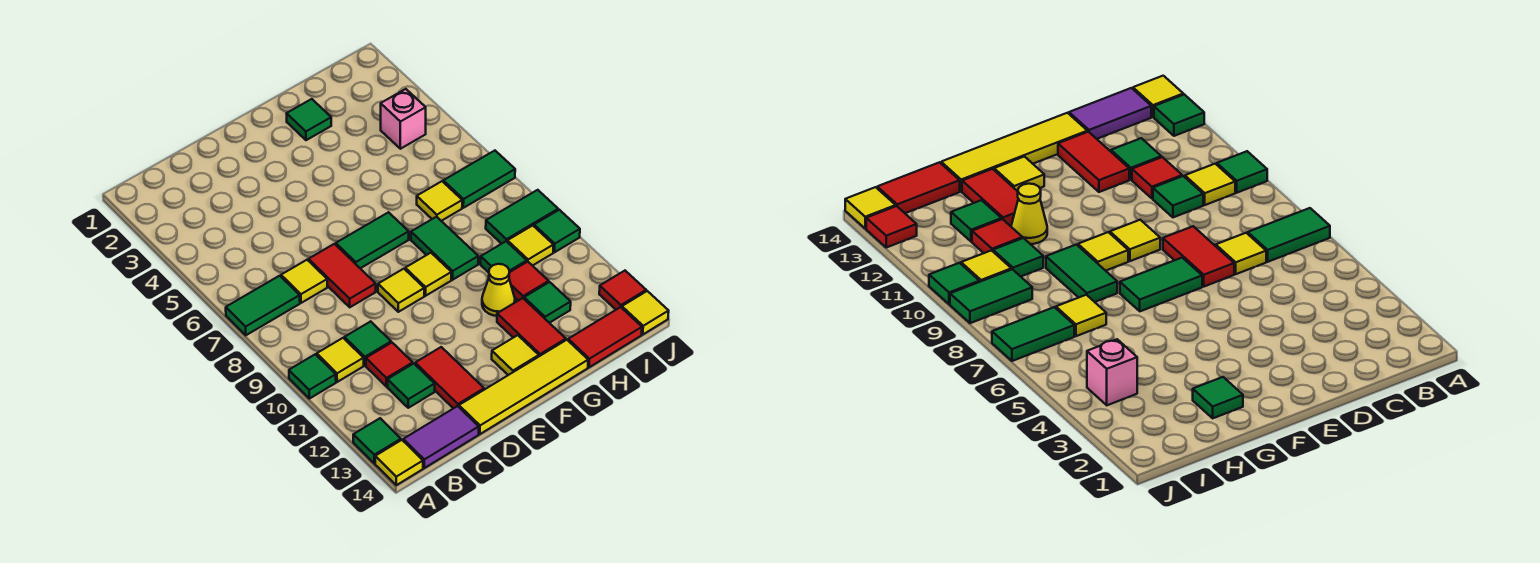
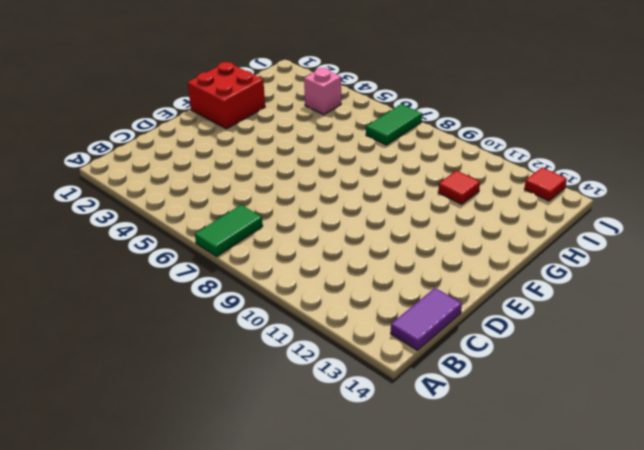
red brick F1:G2 level 1 -> green tile G2 level 1
none -> green tile A10 level 1
none -> green tile A13 level 1
none -> yellow tile A14 level 1
none -> yellow tile B10 level 1

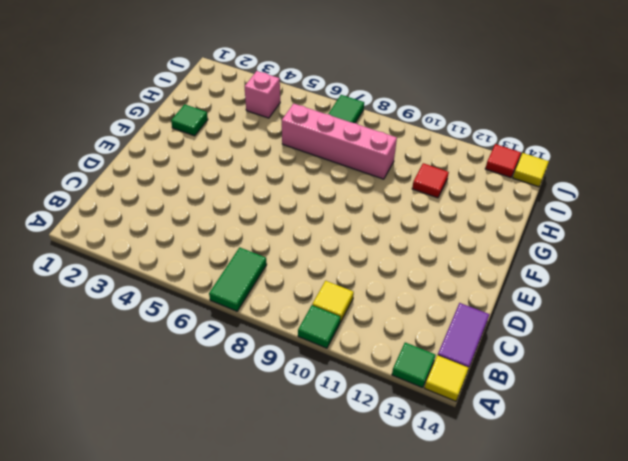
pink brick H6:H9 level 1 -> yellow tile H7 level 1
none -> yellow tile C7 level 1
none -> green tile C10 level 1
none -> red tile C11 level 1
none -> green tile C12 level 1

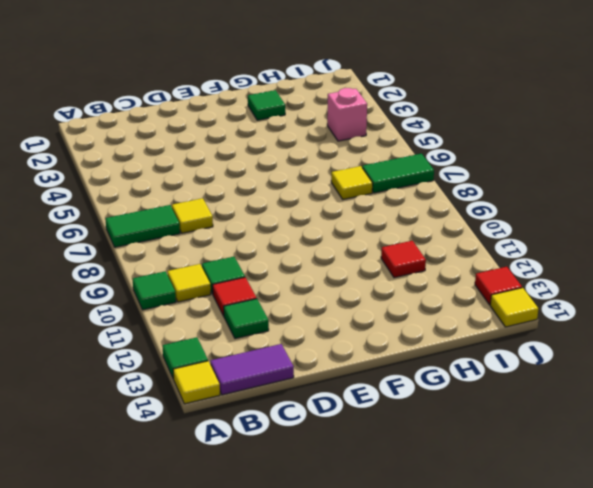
none -> red tile D7:D8 level 1
none -> red tile D12:D13 level 1
none -> yellow tile D14:G14 level 1
none -> green tile E7:F7 level 1

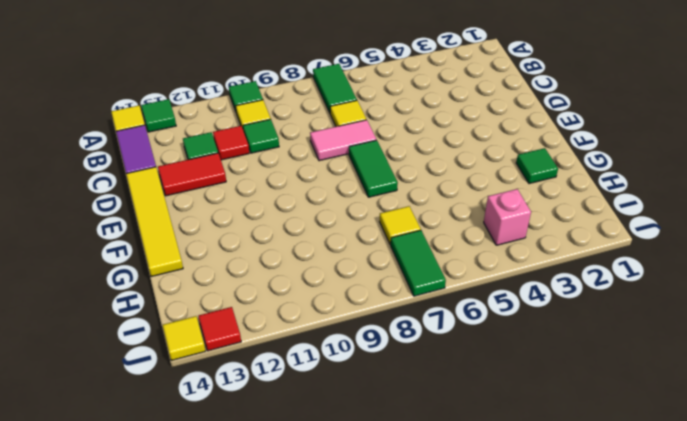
pink tile D7:D8 level 1 -> red tile D7:D8 level 1
none -> yellow tile E9 level 1
none -> yellow tile F9 level 1
none -> yellow tile F13 level 1
none -> green tile G8:G9 level 1

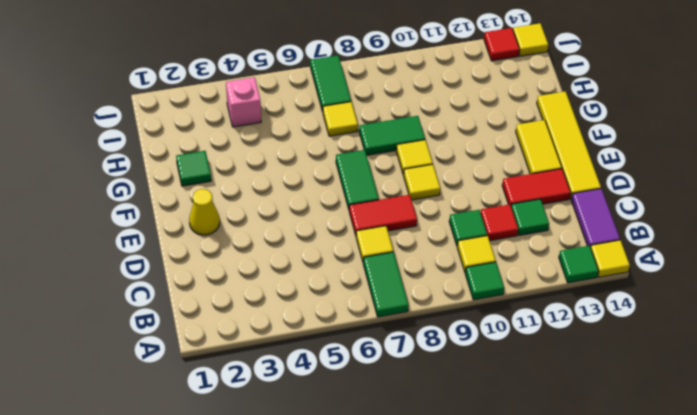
yellow cone E2 level 1 -> yellow cone G11 level 1
yellow tile E13:F13 level 1 -> yellow tile F13 level 1
none -> red tile G12:G13 level 1
none -> green tile H10 level 1
none -> red tile H11 level 1
none -> green tile H12 level 1

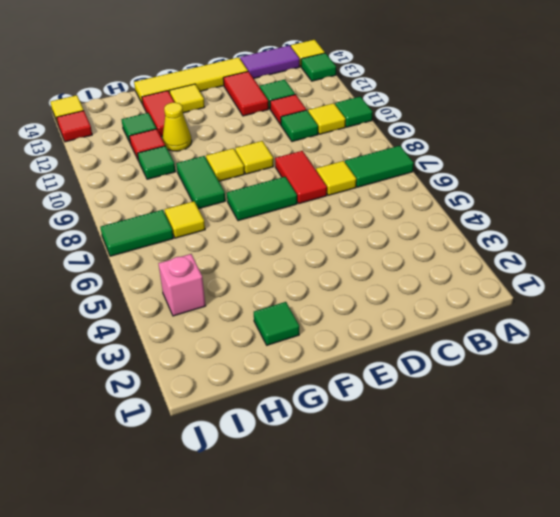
none -> red tile H14:I14 level 1
none -> green tile I9:J9 level 1
none -> yellow tile I10 level 1
none -> green tile J10 level 1

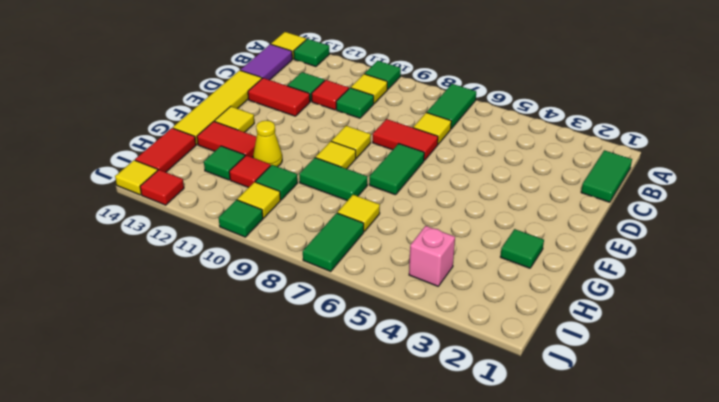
green tile B1:C1 level 1 -> green tile I9:J9 level 1

